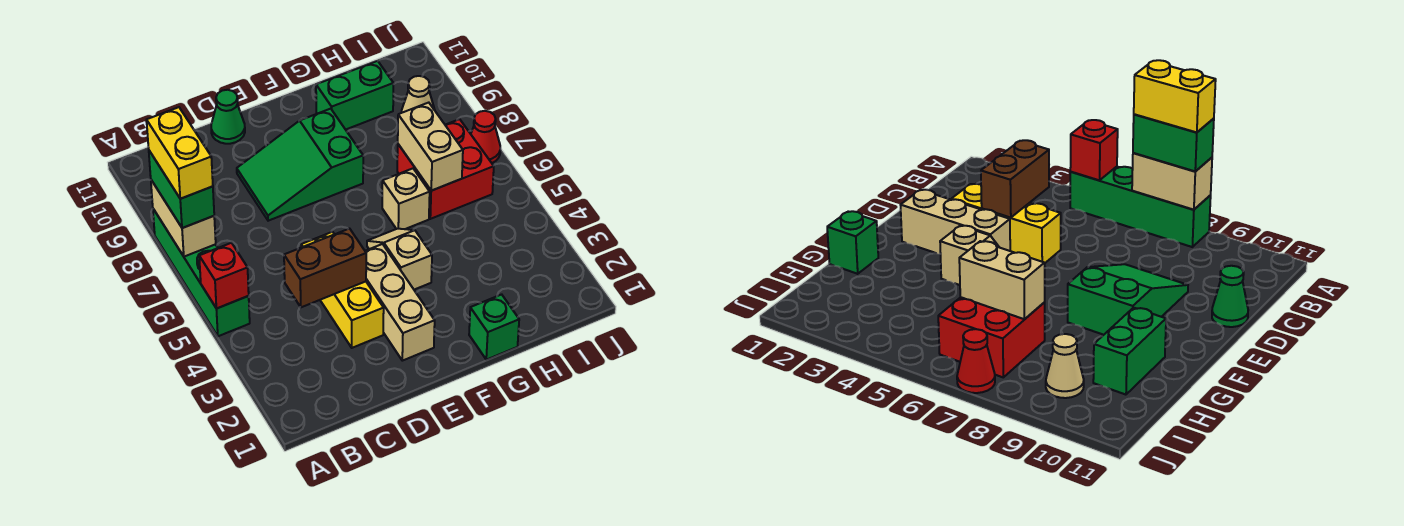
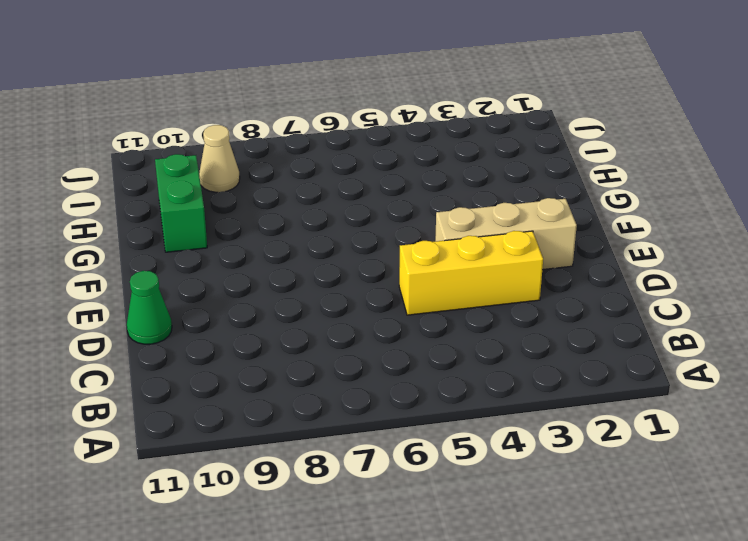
none -> green brick A5:A8 level 1
none -> green slope D8:F9 level 1 top F
none -> tan slope F4:F5 level 1 top 4

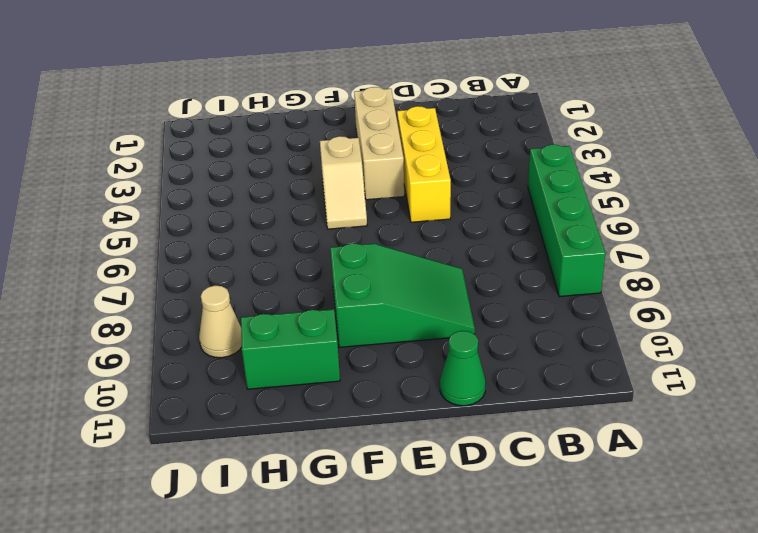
none -> green brick G1 level 1
none -> tan brick G6 level 1
none -> red brick H6:I7 level 1

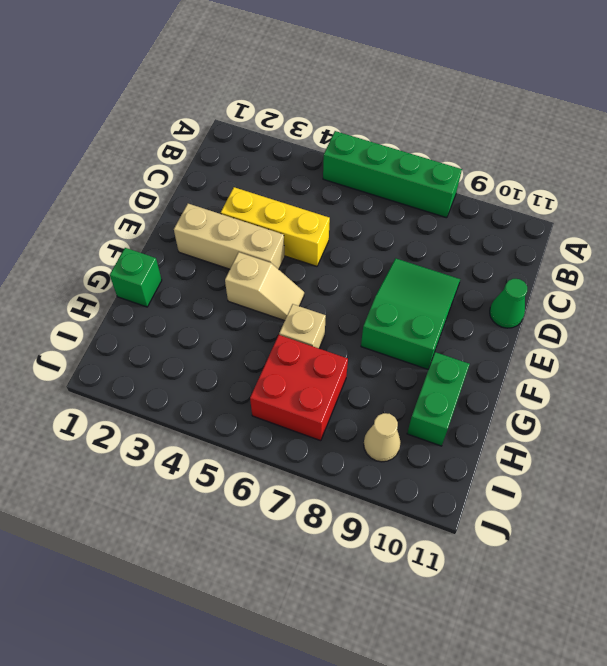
none -> red cone J7 level 1
none -> red brick A5 level 2
none -> tan brick A7:A8 level 2

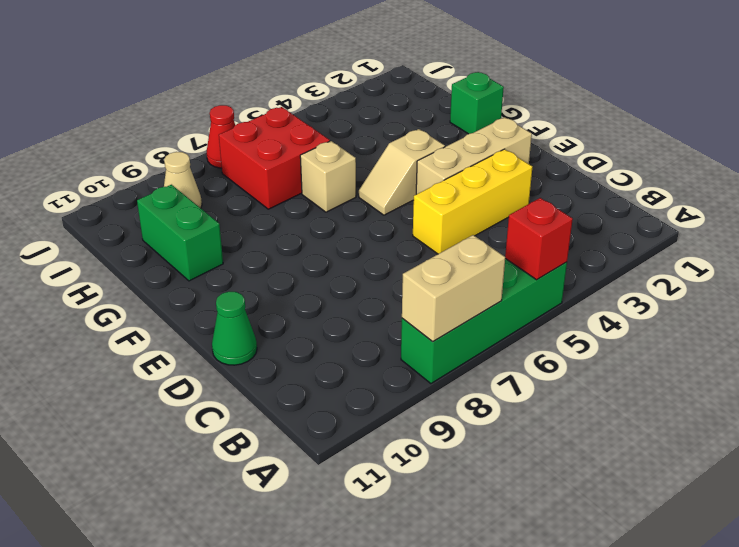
none -> green slope D8:F9 level 1 top F
none -> brown brick C4:D4 level 2
none -> tan brick H6:H7 level 2

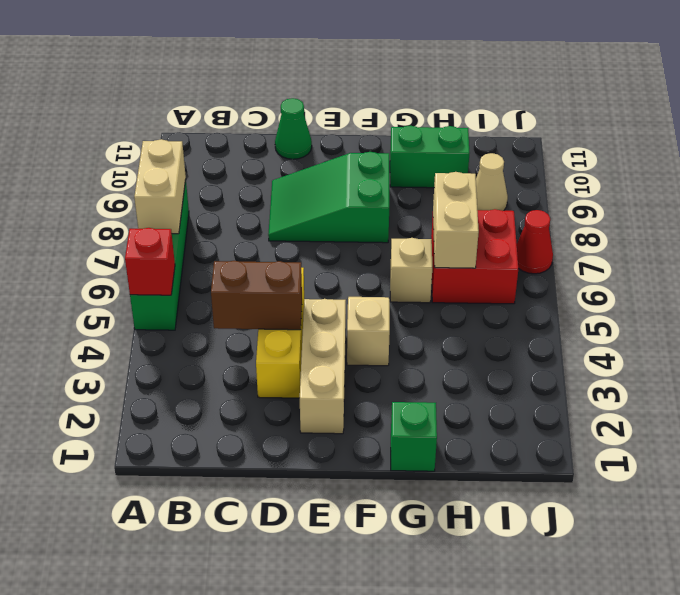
none -> green brick A7:A8 level 3
none -> yellow brick A7:A8 level 4

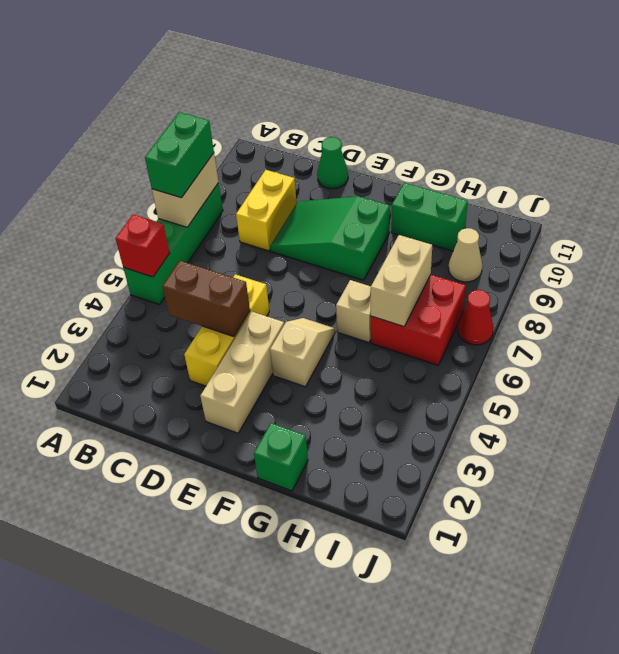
yellow brick C8:C9 level 1 -> yellow brick A7:A8 level 4

